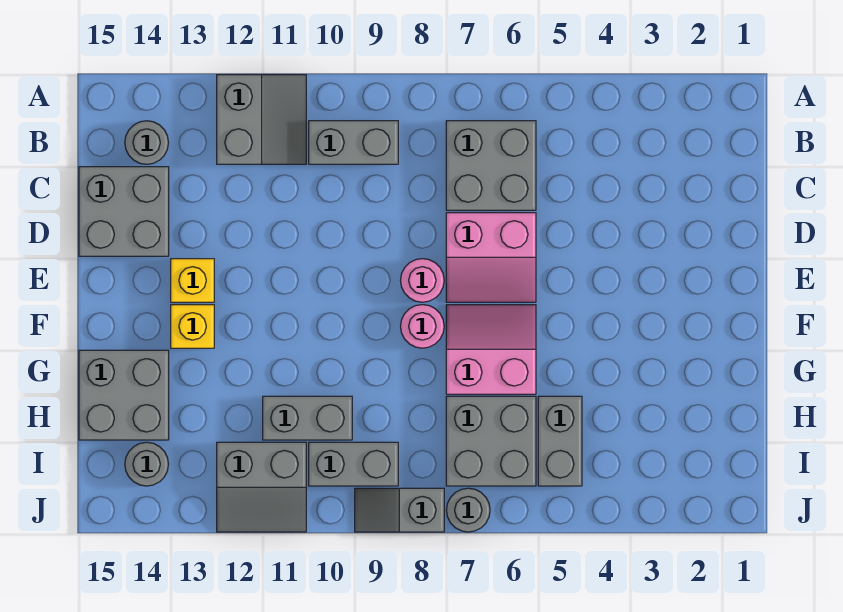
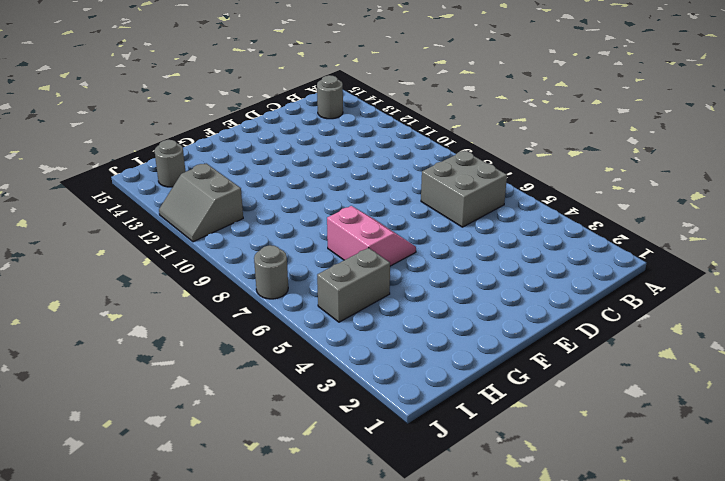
none -> grey slope A11:B12 level 1 top 12
none -> grey brick B9:B10 level 1
none -> grey brick C14:D15 level 1

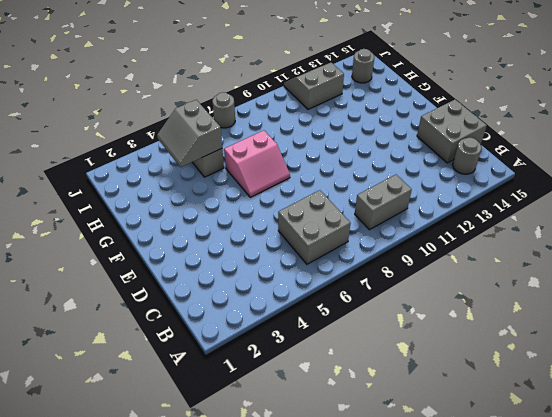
grey slope H4:I5 level 2 top 5 -> grey slope A11:B12 level 1 top 12
none -> pink slope D6:E7 level 1 top D
none -> pink round brick E8 level 1
none -> yellow brick E13 level 1

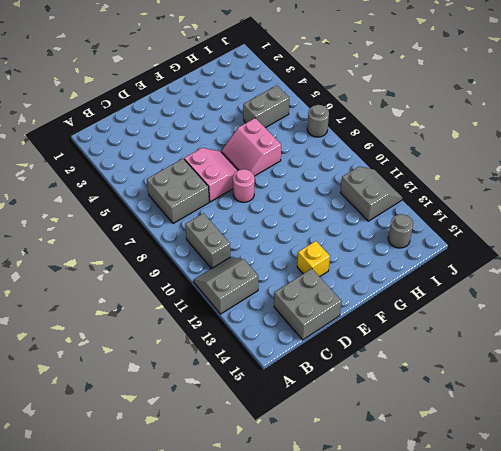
none -> grey round brick B14 level 1
none -> pink round brick F8 level 1
none -> yellow brick F13 level 1

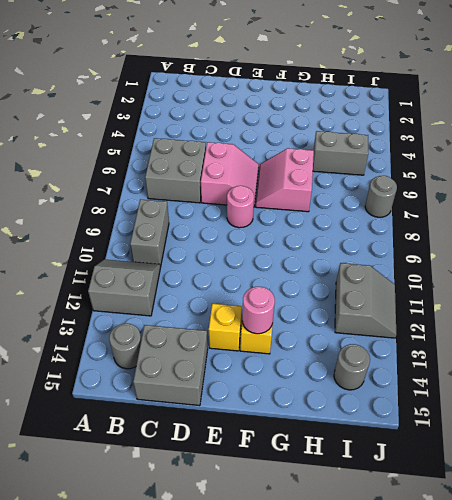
pink round brick F13 level 2 -> pink round brick F8 level 1
none -> grey brick G14:H15 level 1
none -> grey brick H6:I7 level 1
none -> grey brick H10:H11 level 1

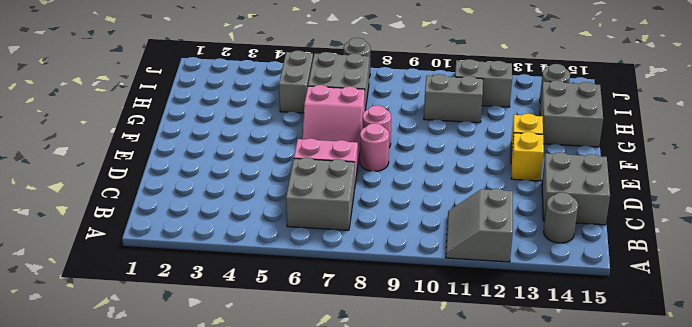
none -> grey brick B9:B10 level 1
none -> grey brick I9:I10 level 1
none -> grey slope J8:J9 level 1 top 8

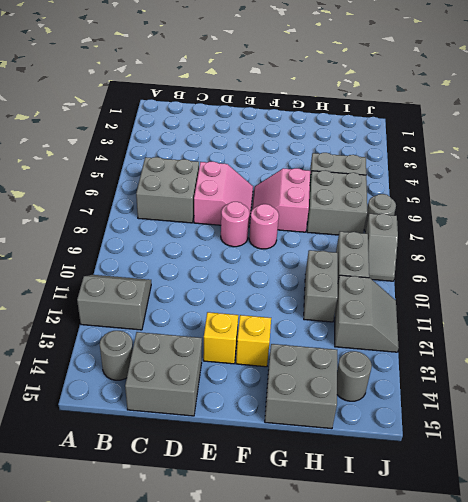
none -> grey brick B9:B10 level 1

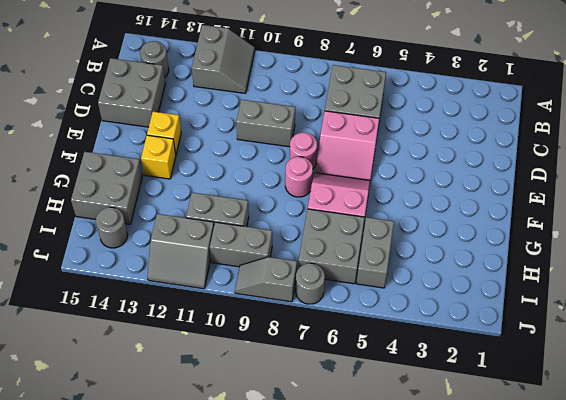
grey brick D9:D10 level 1 -> grey brick B9:B10 level 1

